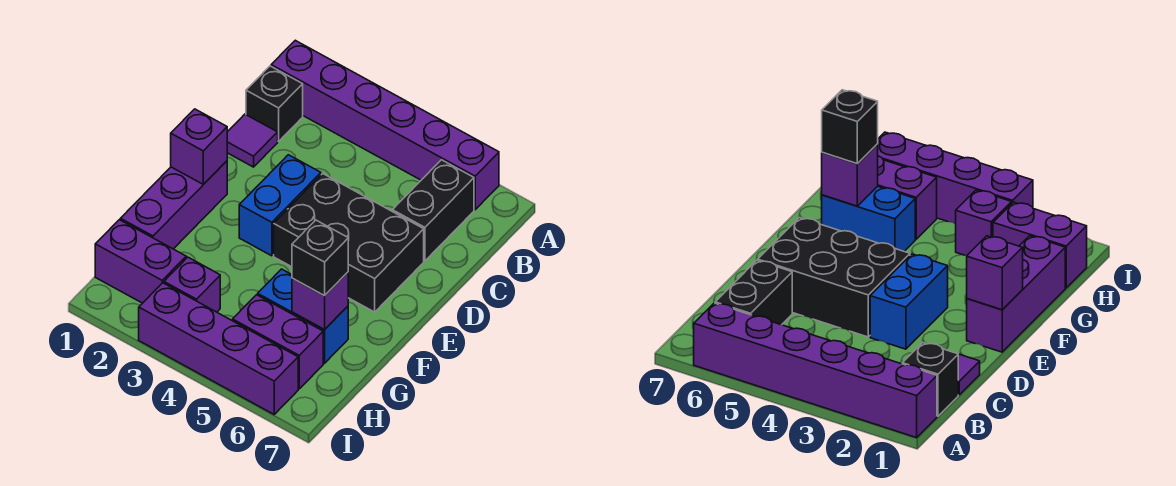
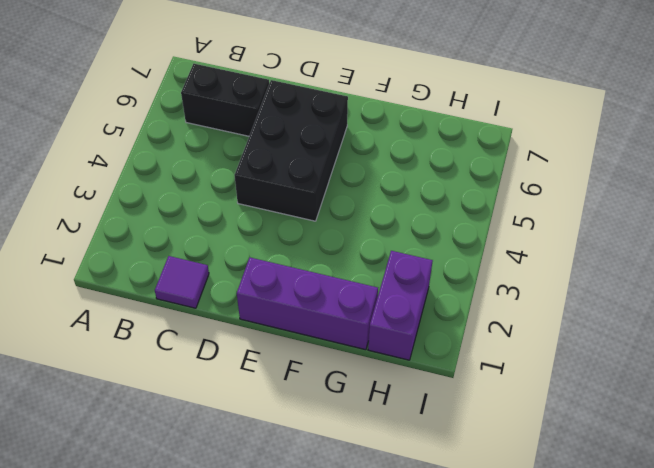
none -> purple brick A1:A6 level 1
none -> black brick B1 level 1
none -> blue brick D3:E3 level 1

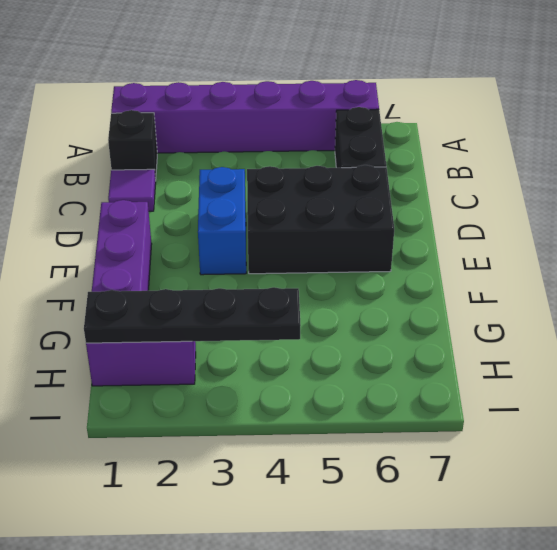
black plate H1:H4 level 2 -> none
none -> blue brick G5:G6 level 1
none -> purple brick H3 level 1
none -> purple brick H5:H6 level 1

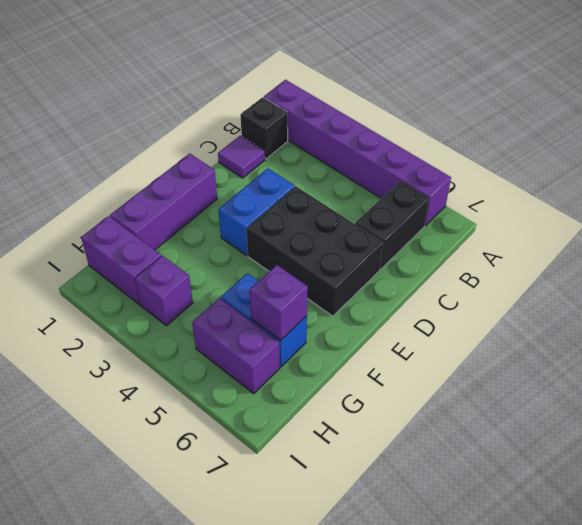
none -> purple brick I3:I6 level 1
none -> purple brick E1 level 2
none -> black brick G6 level 3

